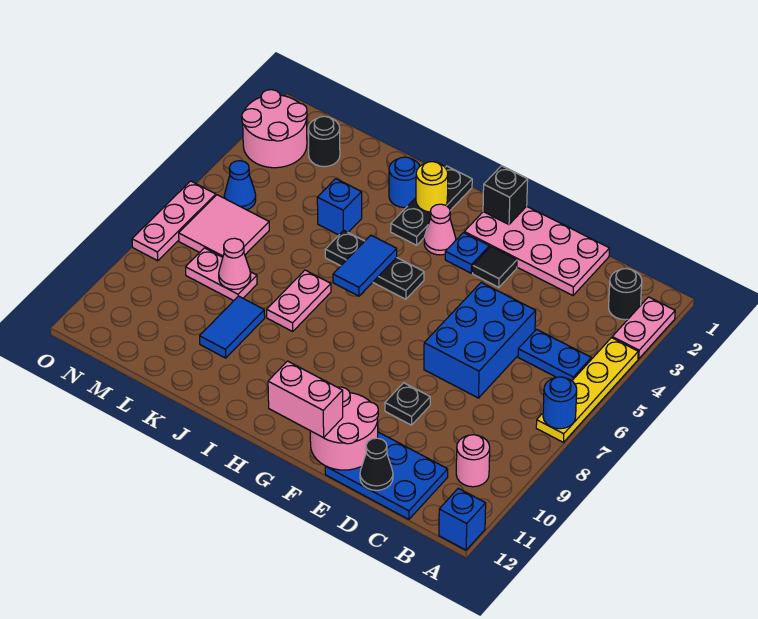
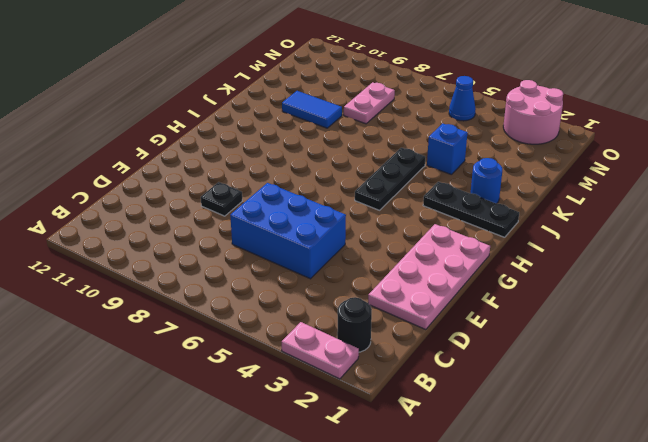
none -> yellow plate A4:A7 level 1
none -> blue brick A12 level 1
none -> blue plate B5:C5 level 1
none -> pink round brick B10 level 1

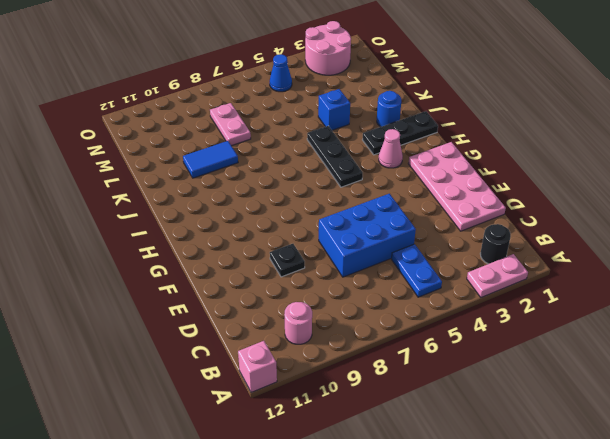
pink brick A12 level 1 -> blue brick A12 level 1
none -> yellow plate A4:A7 level 1
none -> blue plate C11:E12 level 1
none -> black tile F3 level 1
none -> blue plate G3 level 1

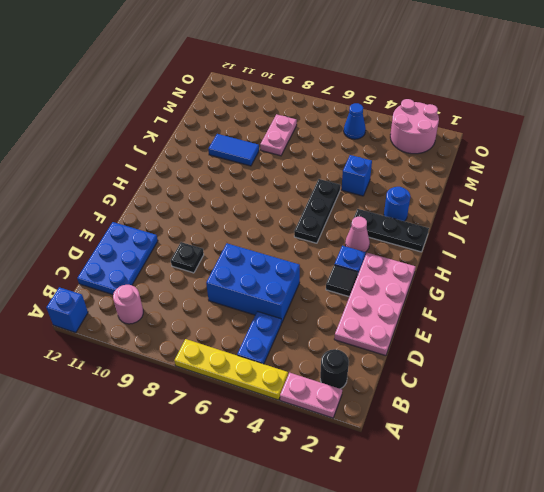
none -> pink plate J7:J8 level 1
none -> black round brick M2 level 1
none -> pink tile M6:N7 level 1
none -> pink plate O6:O8 level 1

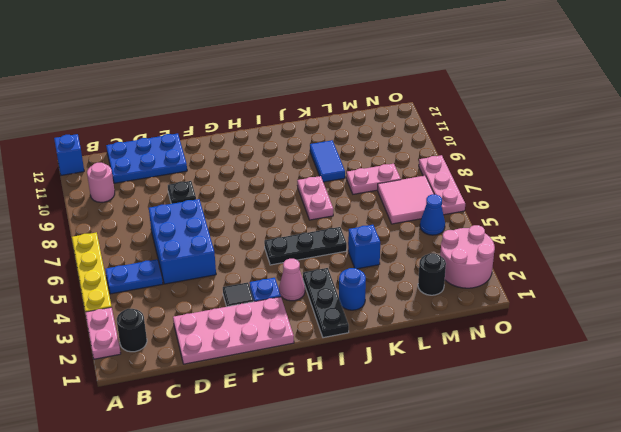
none -> blue round brick A7 level 2
none -> black cone D12 level 2
none -> pink round brick E11:F12 level 2
none -> black brick G1 level 2

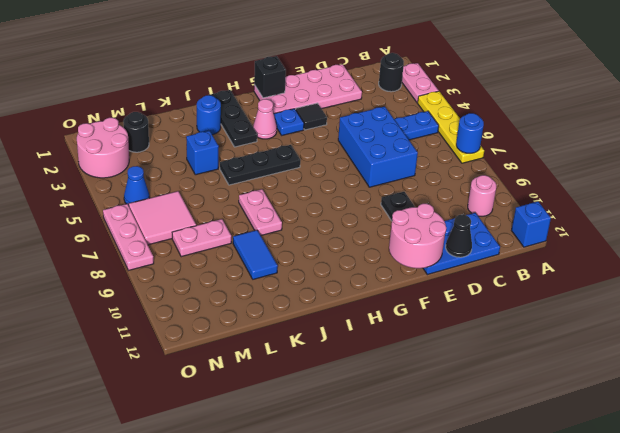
none -> yellow round brick I2 level 2
none -> blue tile I5:I6 level 2
none -> pink cone L8 level 2
none -> pink brick F12:G12 level 3

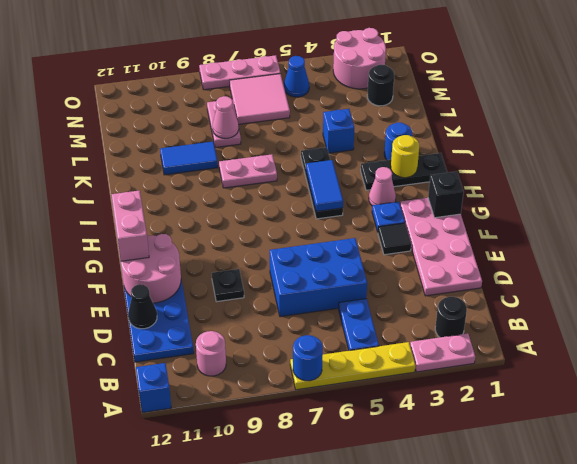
blue tile H5:I5 level 2 -> blue tile I5:I6 level 2

